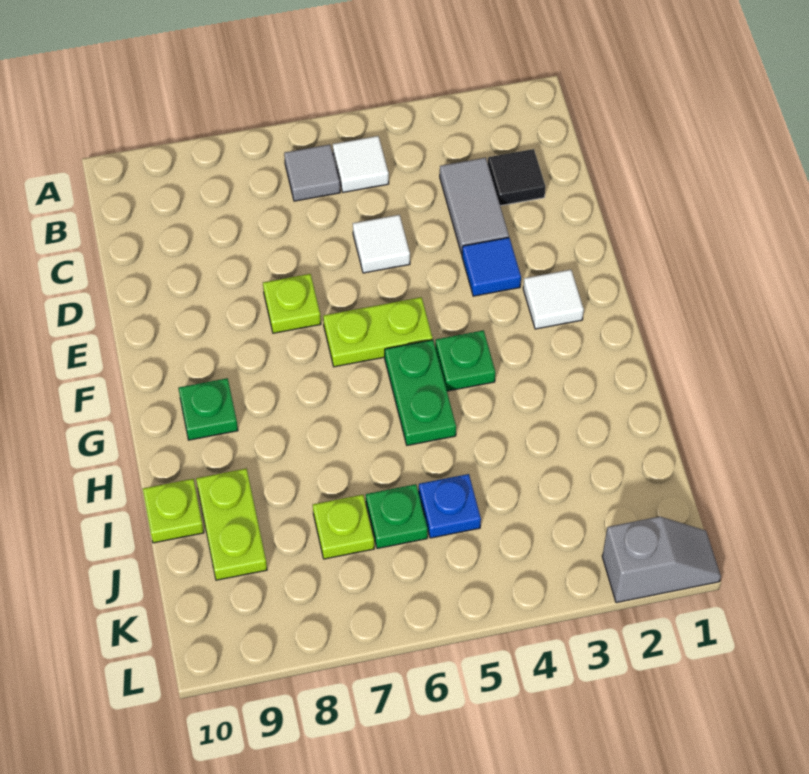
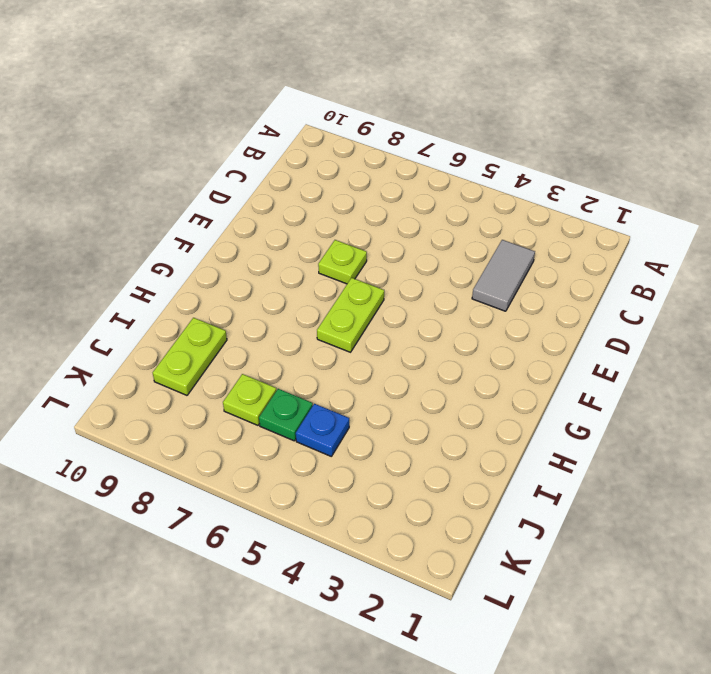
lime plate F6:G6 level 1 -> lime plate F5:F6 level 1
none -> white tile B5 level 1
none -> grey tile B6 level 1
none -> black tile C2 level 1

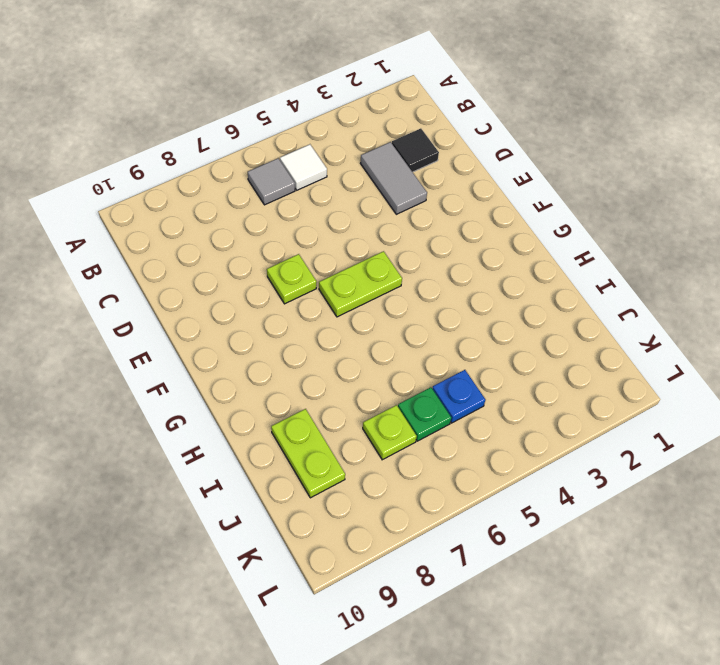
none -> white tile D5 level 1
none -> blue tile E3 level 1
none -> white tile F2 level 1

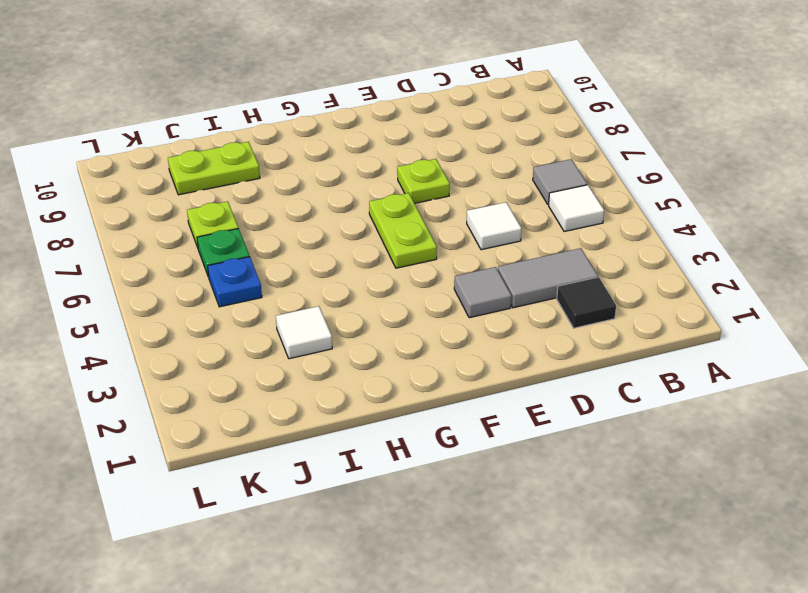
grey tile E3 level 1 -> blue tile E3 level 1
white tile I3 level 1 -> white tile F2 level 1
none -> green plate G4 level 1
none -> green plate G5:H5 level 1
none -> green plate G9 level 1

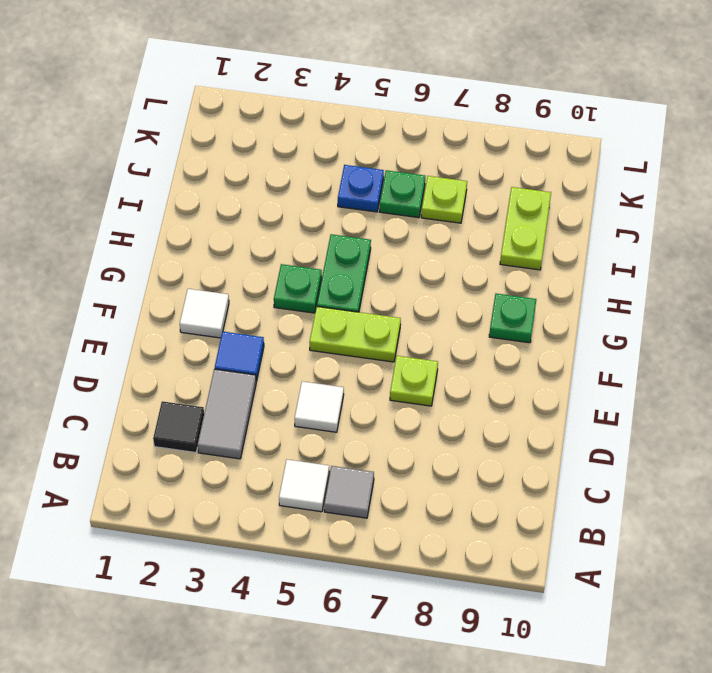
none -> lime plate I10 level 1
none -> grey slope L1:L2 level 1 top 2

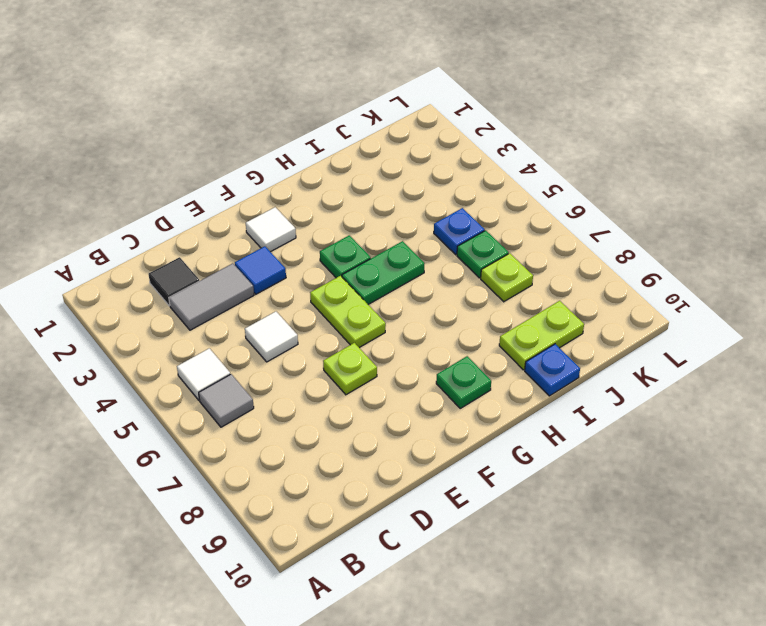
blue plate I10 level 1 -> lime plate I10 level 1
none -> grey slope L1:L2 level 1 top 2

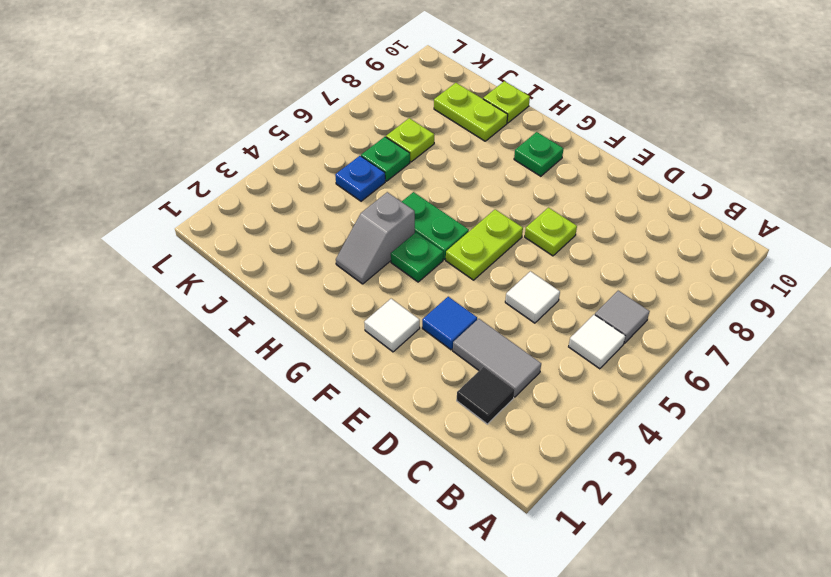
grey slope H3:H4 level 1 top 4 -> grey slope L1:L2 level 1 top 2

